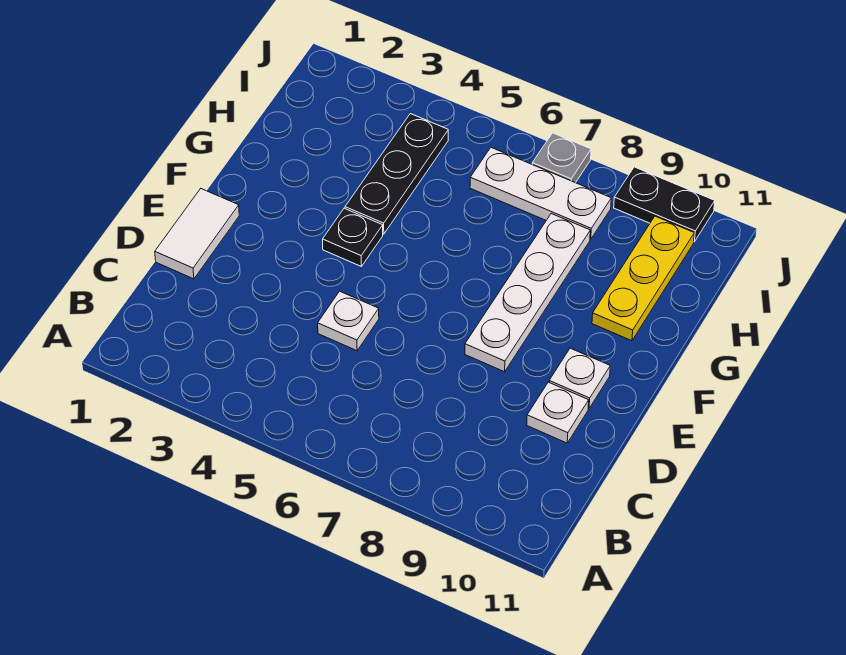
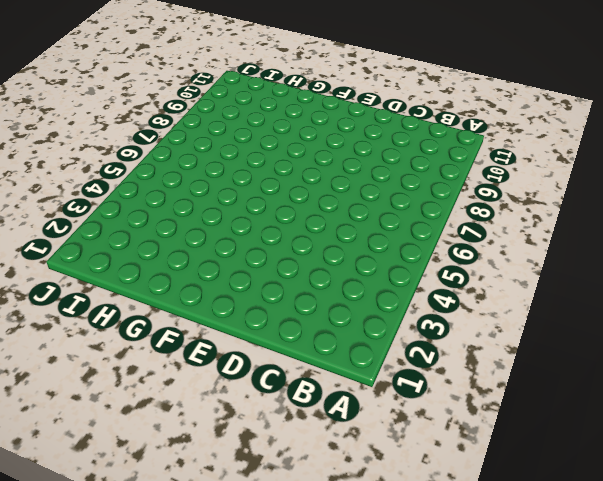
none -> white tile D1:E1 level 1
none -> white plate D5 level 1

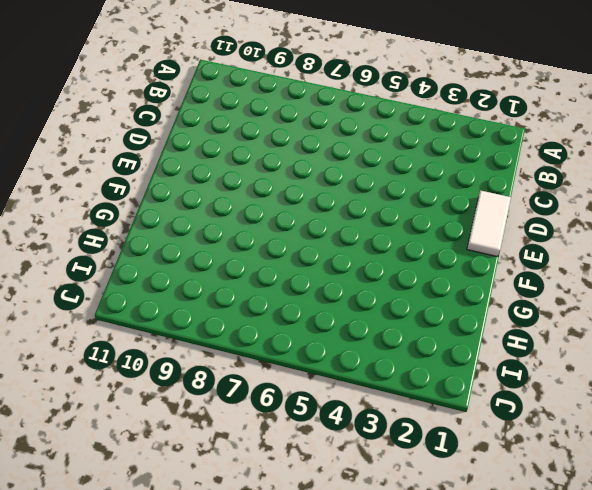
none -> white plate D5 level 1
none -> white plate D10 level 1

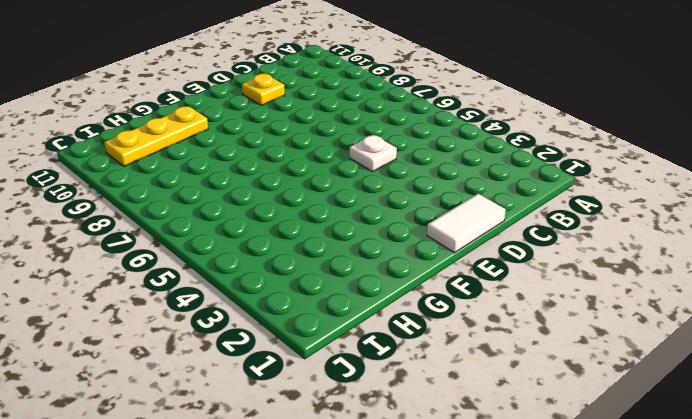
yellow plate D10 level 1 -> white plate D10 level 1
none -> white plate E8:H8 level 1
none -> white plate E10 level 1

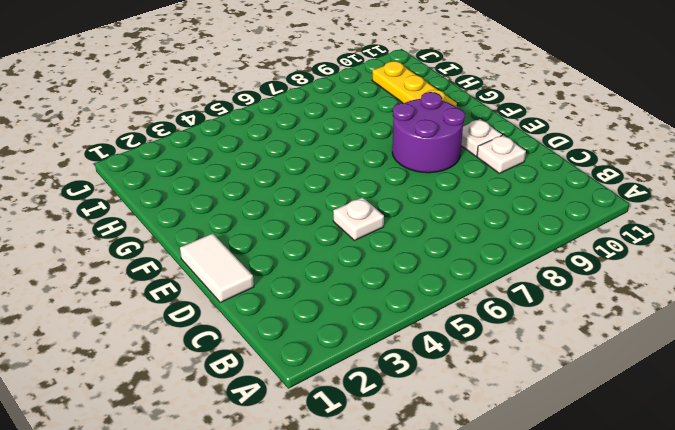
purple round brick E8:F9 level 1 -> white plate E8:H8 level 1
none -> black plate F4 level 1
none -> black plate G4:I4 level 1

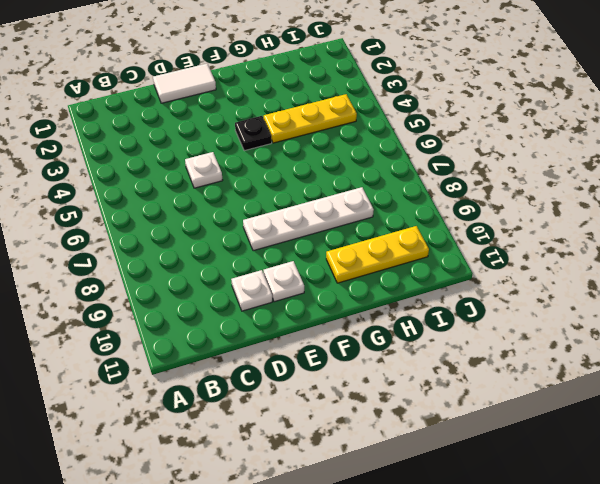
yellow plate G4:I4 level 1 -> black plate G4:I4 level 1
none -> white plate I6:I8 level 1
none -> grey plate J7 level 1

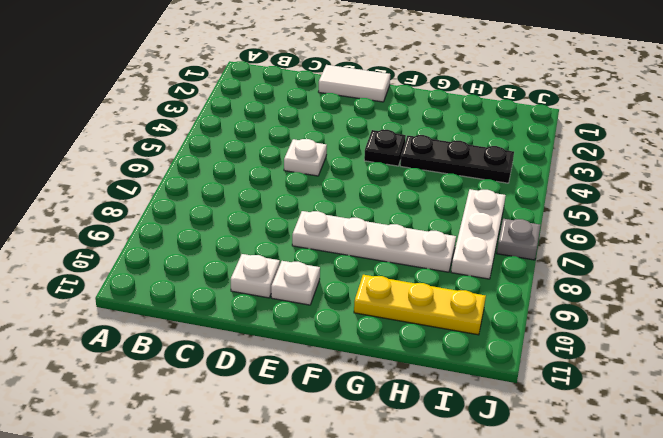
none -> black plate J9:J10 level 1

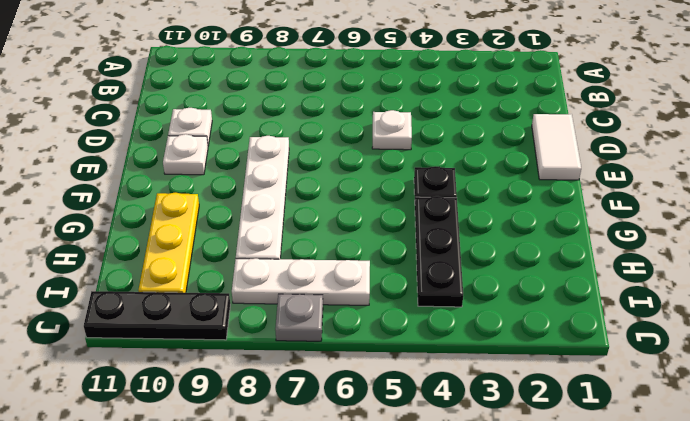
black plate J9:J11 level 1 -> black plate J9:J10 level 1

